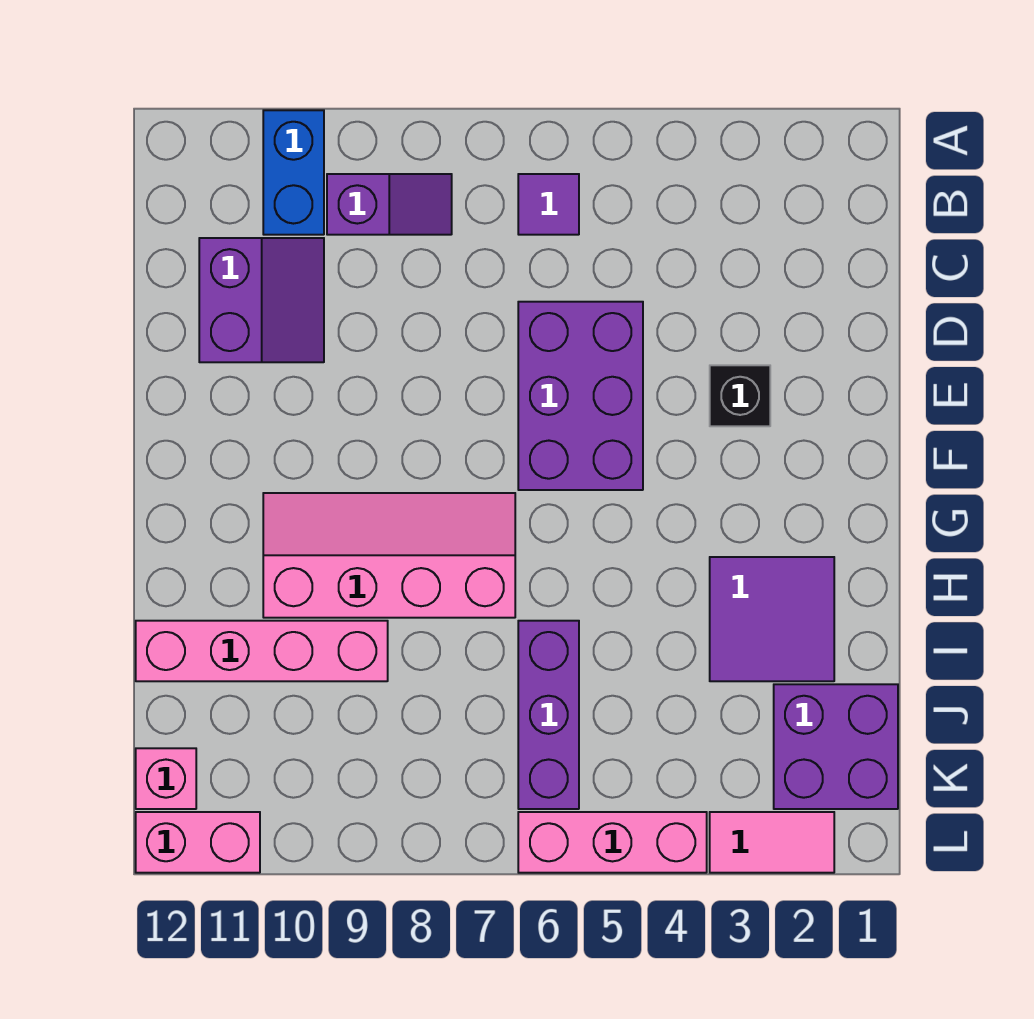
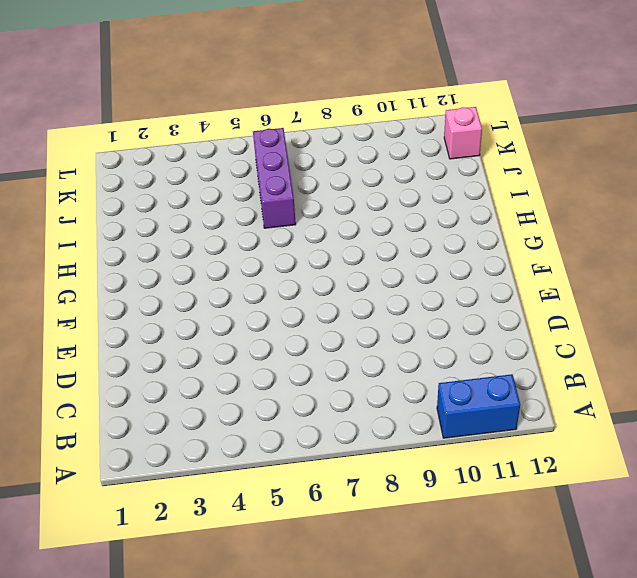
blue brick A10:A11 level 1 -> blue brick A10:B10 level 1
none -> purple tile B6 level 1
none -> purple slope B8:B9 level 1 top 9
none -> purple slope C10:D11 level 1 top 11

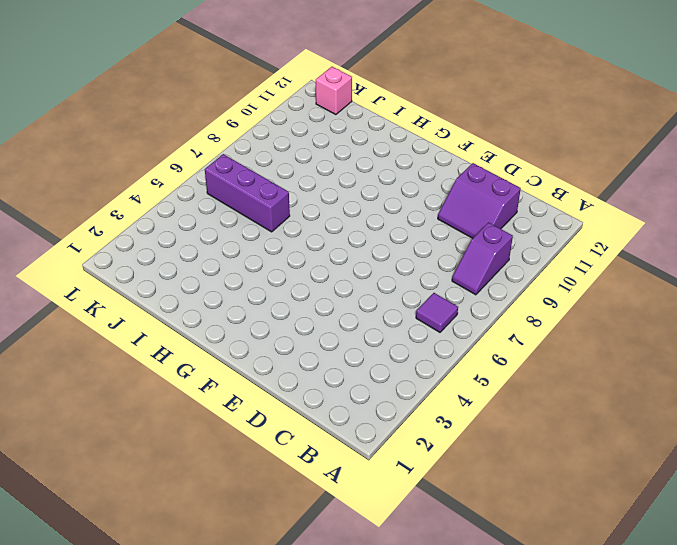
none -> blue brick A10:B10 level 1
none -> purple brick D5:F6 level 1
none -> black brick E3 level 1

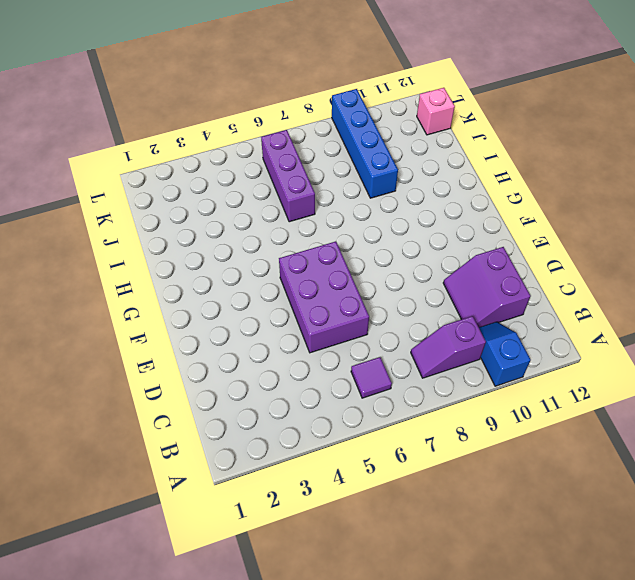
blue slope A10:B10 level 1 top A -> blue brick A10:B10 level 1
blue brick I9:L9 level 1 -> pink brick I9:I12 level 1
none -> black brick E3 level 1
none -> pink slope G7:H10 level 1 top H
none -> purple tile H2:I3 level 1

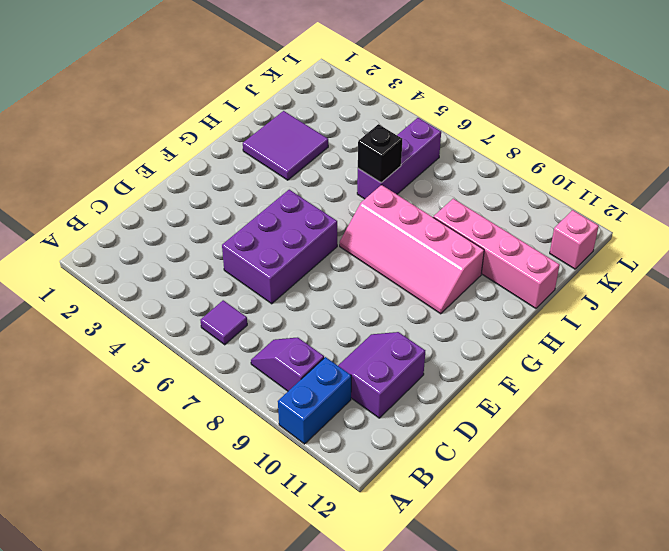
black brick I6 level 2 -> black brick E3 level 1
none -> purple brick J1:K2 level 1
none -> pink tile L2:L3 level 1
none -> pink brick L4:L6 level 1

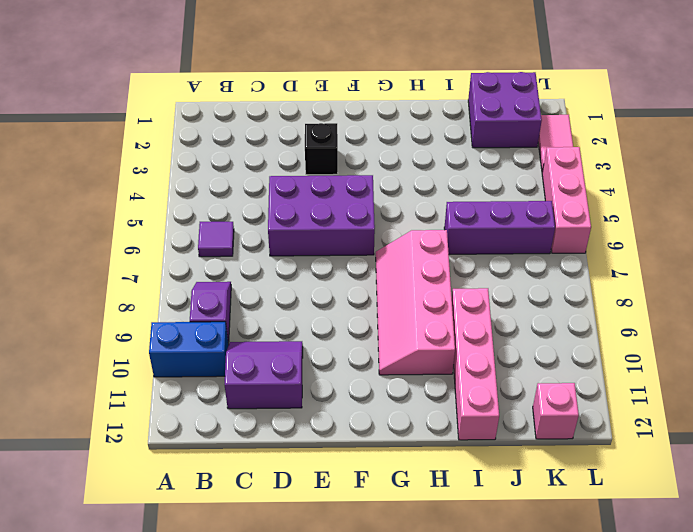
none -> purple tile H2:I3 level 1
none -> pink brick L11:L12 level 1

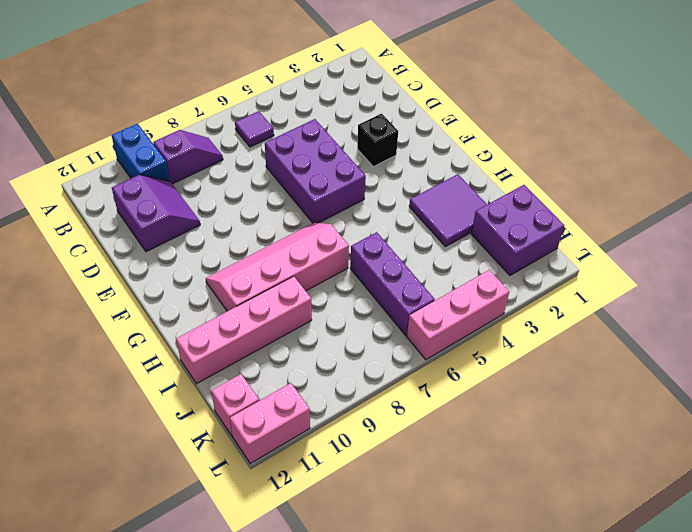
none -> pink tile L2:L3 level 1

